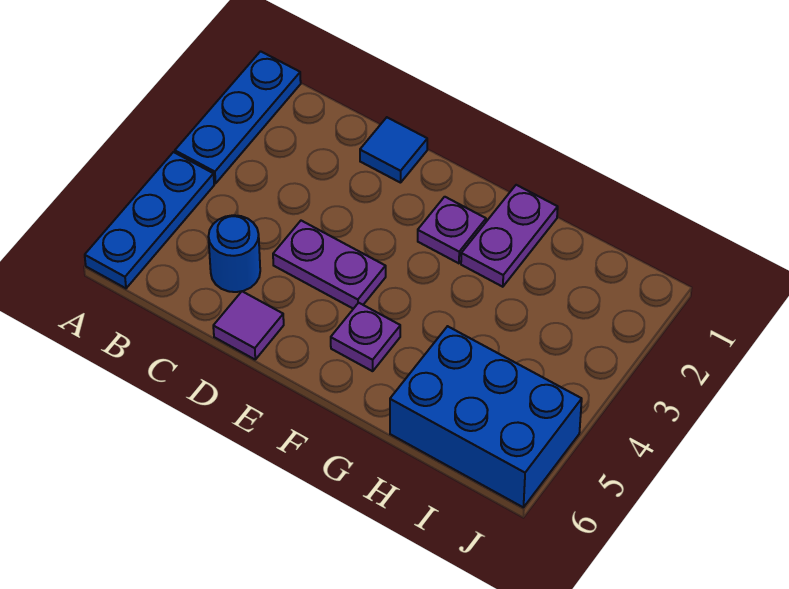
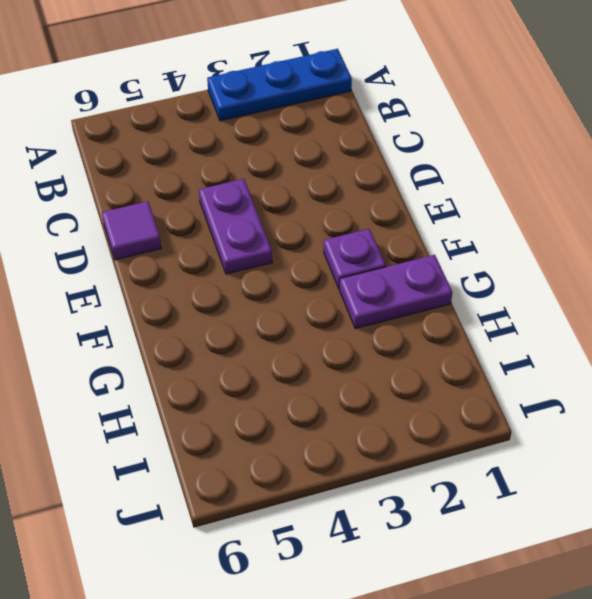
none -> blue plate A4:A6 level 1
none -> blue round brick C5 level 1

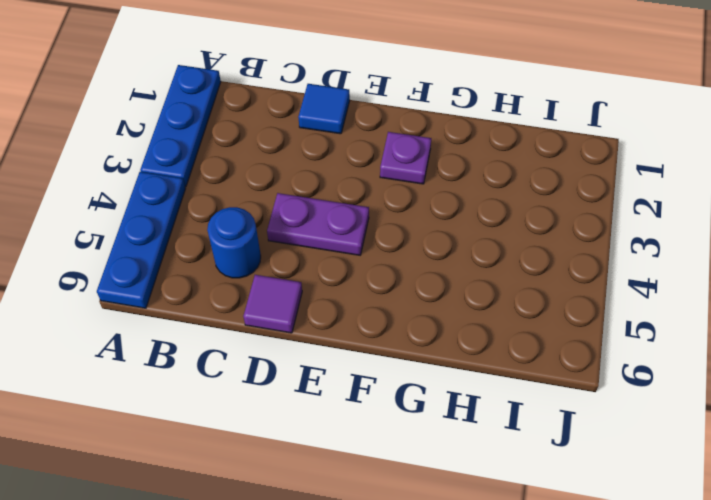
none -> purple plate F5 level 1
none -> purple plate G1:G2 level 1

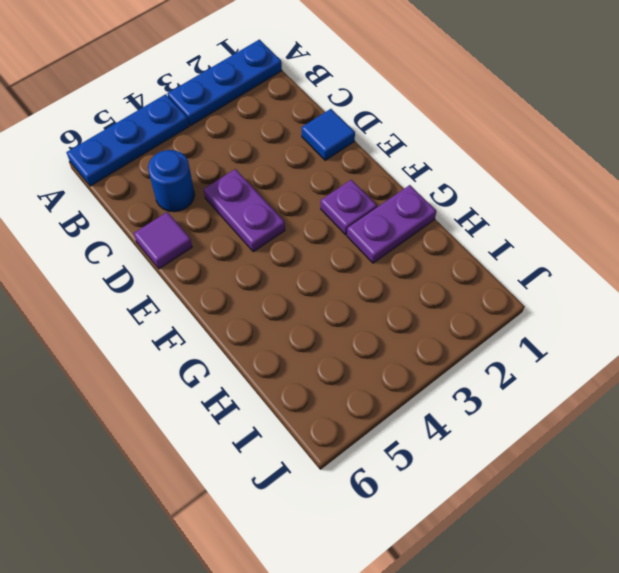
none -> purple plate F5 level 1
none -> blue brick H5:J6 level 1

